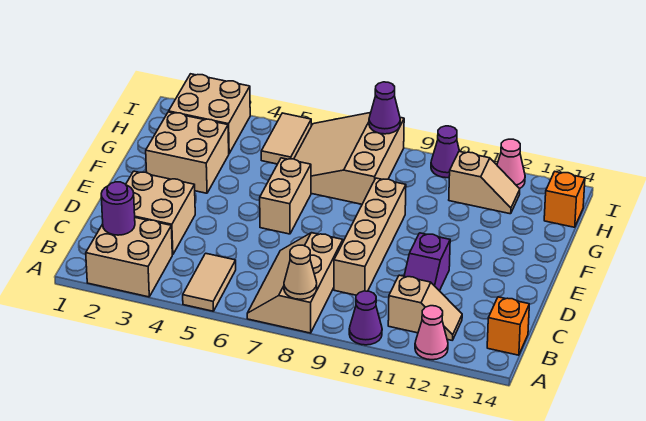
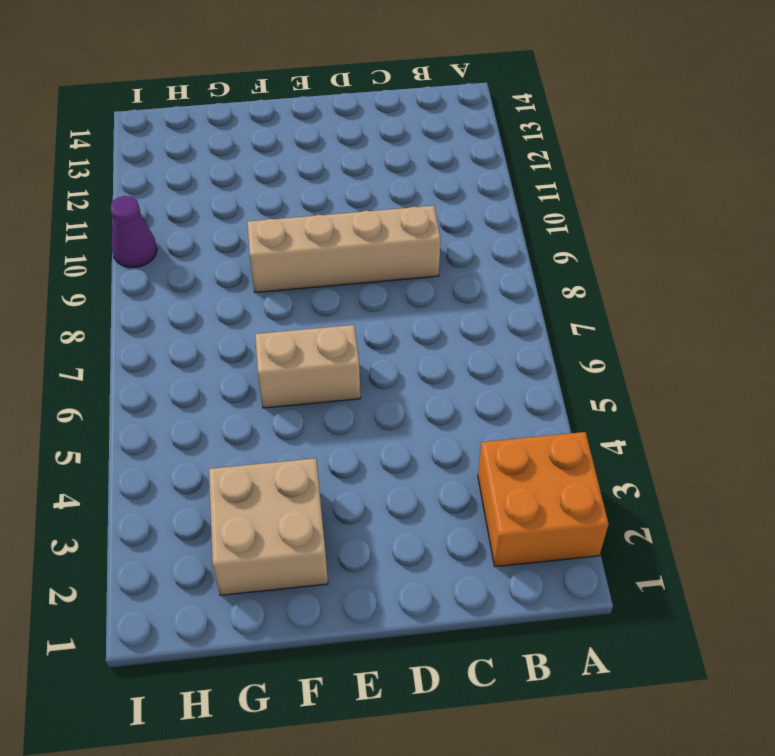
orange brick A2:B3 level 1 -> tan brick A2:B3 level 1
none -> tan tile A5:B5 level 1
none -> tan slope A7:C8 level 1 top 8
none -> purple cone A10 level 1

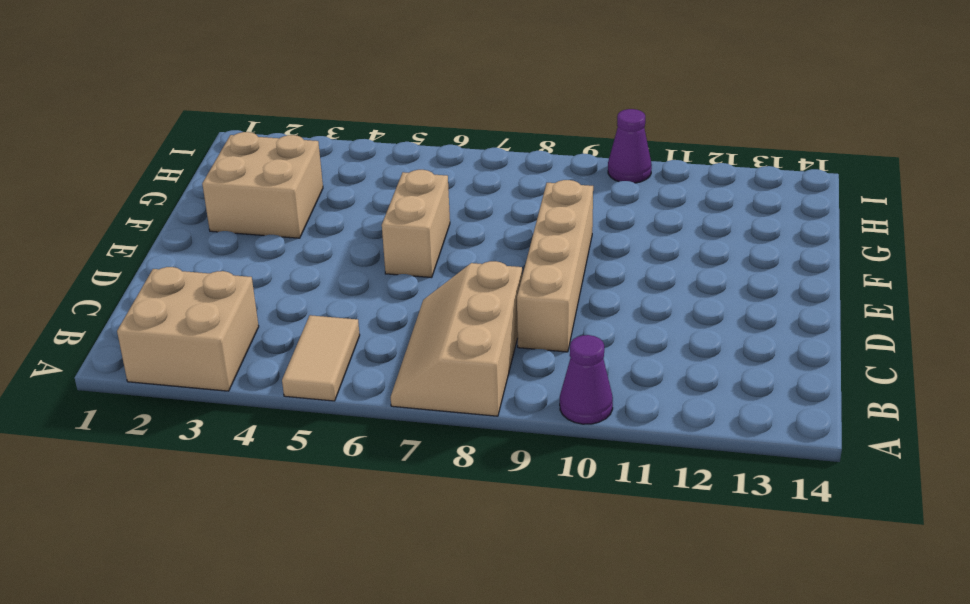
none -> pink cone A12 level 1
none -> tan slope B11:B12 level 1 top 11
none -> orange brick B14 level 1

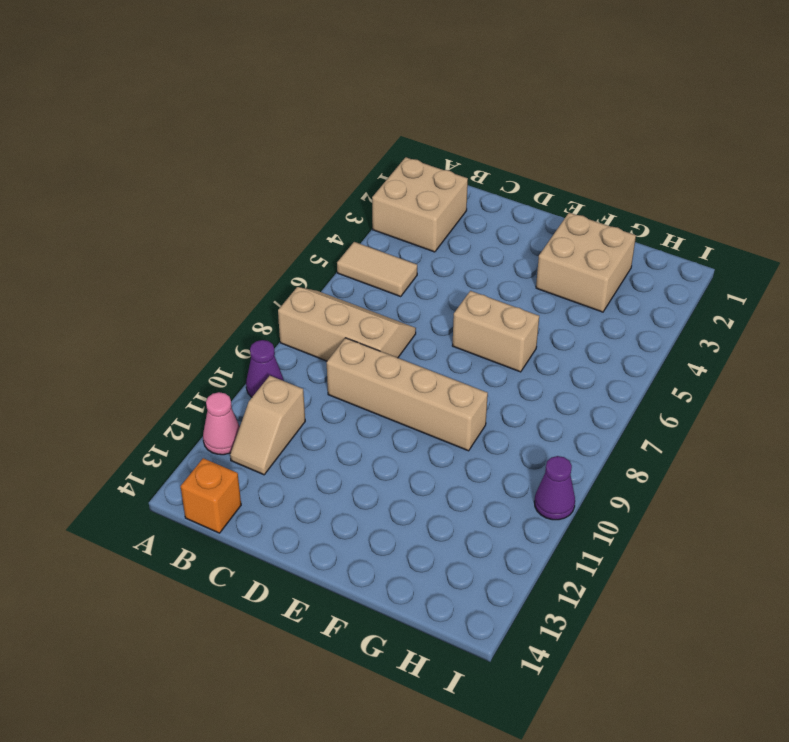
none -> tan brick C2:D3 level 1
none -> purple slope C11:D11 level 1 top D
none -> tan slope G6:I8 level 1 top 8

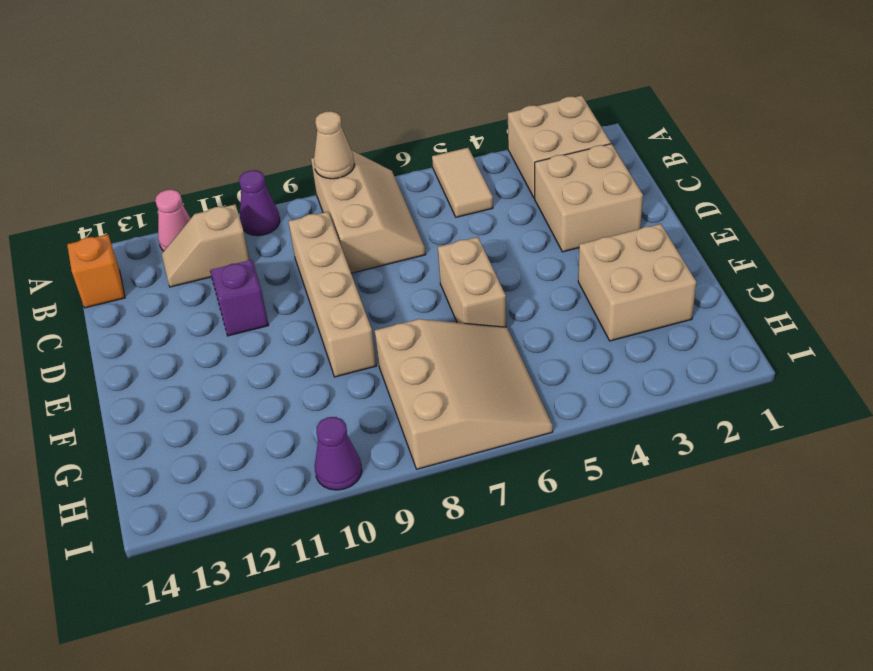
none -> tan brick H2:I3 level 1
none -> tan tile H5:I5 level 1
none -> tan slope H11:H12 level 1 top 11

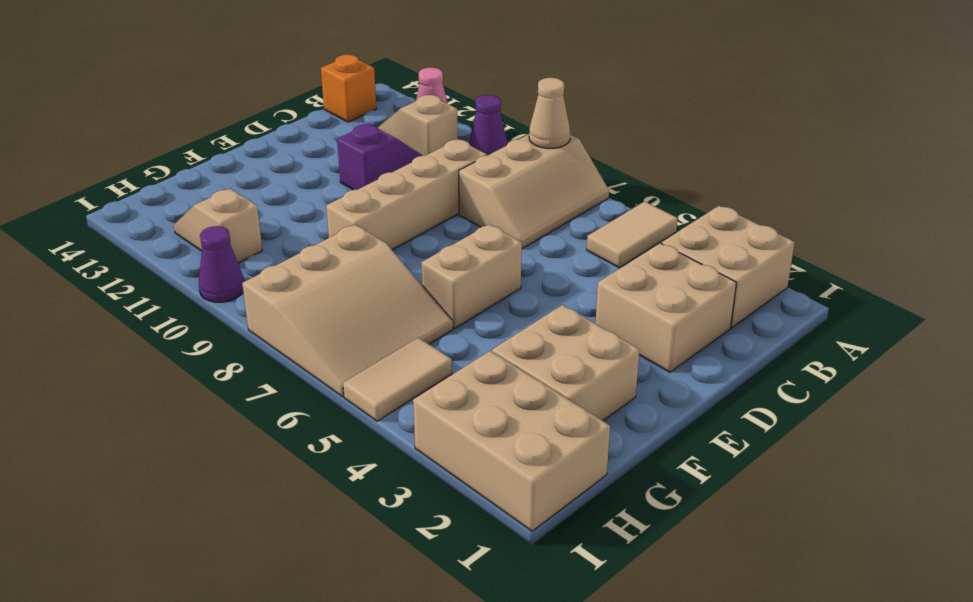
tan brick H1:I3 level 1 -> tan brick H2:I3 level 1
none -> orange brick H14 level 1
none -> pink cone I12 level 1
none -> purple round brick B2 level 2

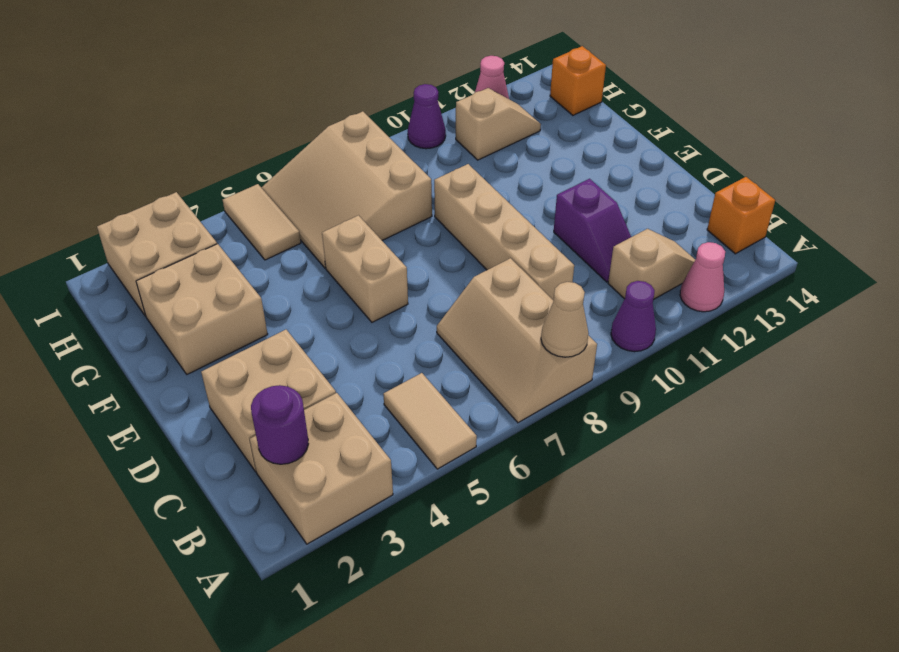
none -> purple cone I8 level 2

